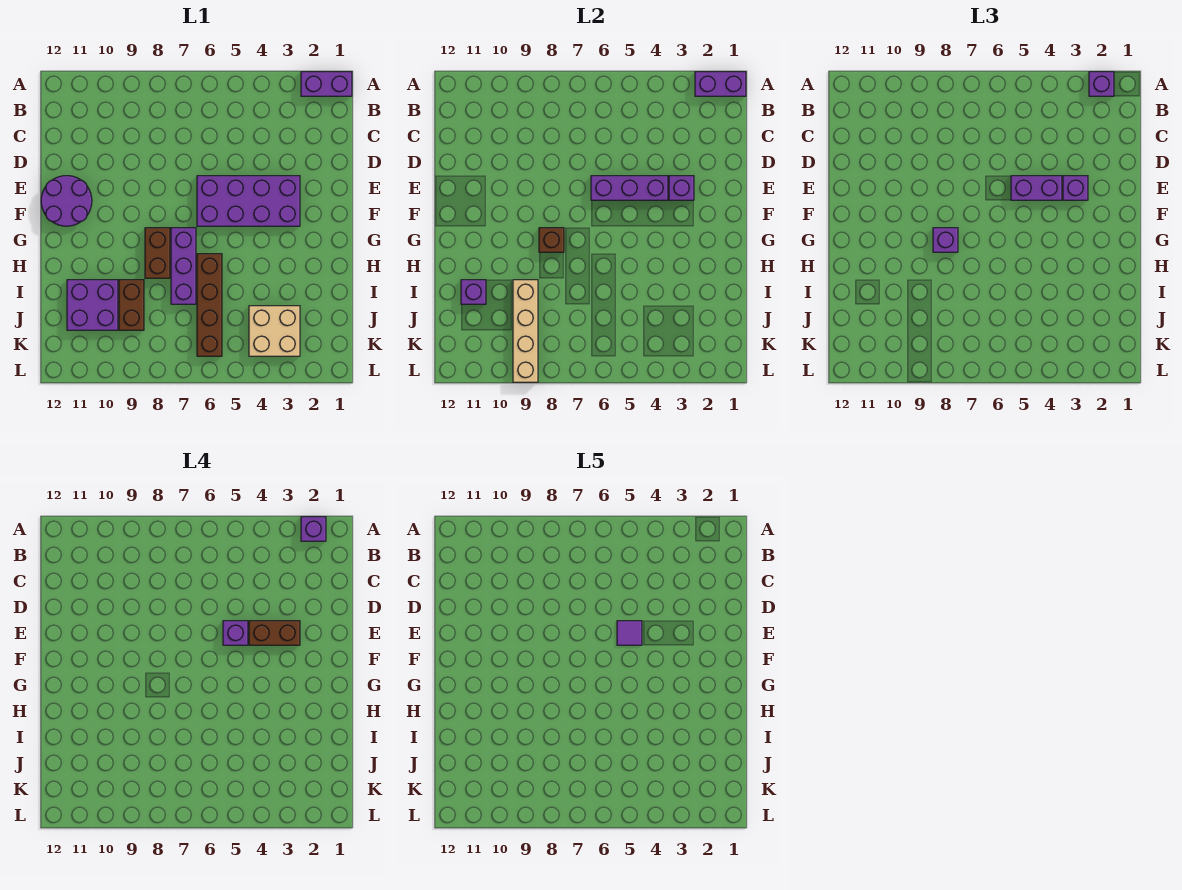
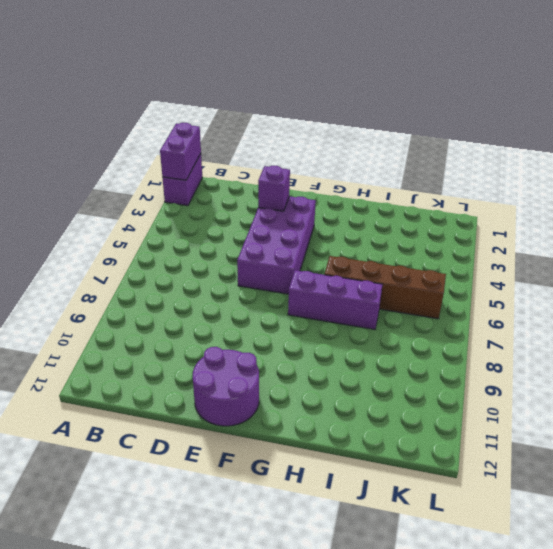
none -> brown brick G8:H8 level 1
none -> brown brick I9:J9 level 1
none -> purple brick I10:J11 level 1

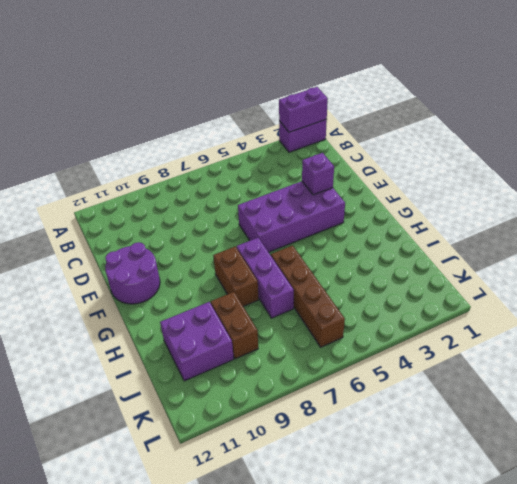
none -> tan brick J3:K4 level 1
none -> purple brick E4:E6 level 2
none -> brown brick G8 level 2

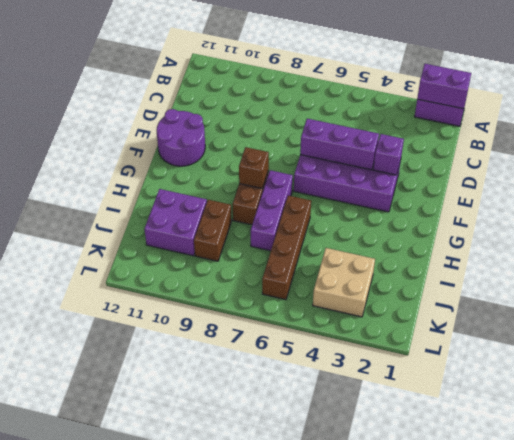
none -> tan brick I9:L9 level 2
none -> purple brick I11 level 2
none -> purple brick A2 level 3

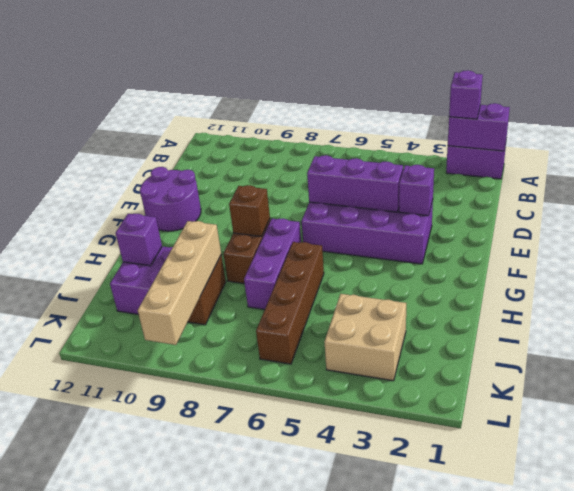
none -> purple brick E3 level 3
none -> purple brick E4:E5 level 3
none -> purple brick G8 level 3

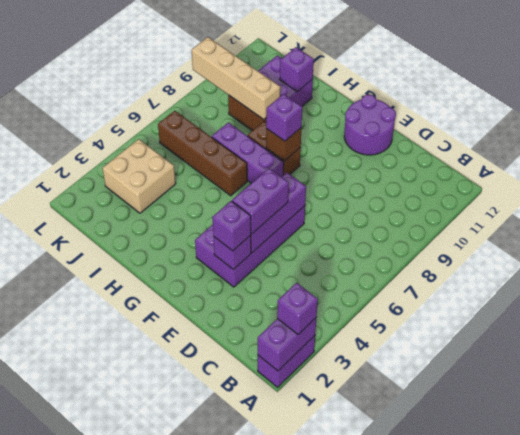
none -> purple brick A2 level 4
none -> brown brick E3:E4 level 4
none -> purple brick E5 level 4

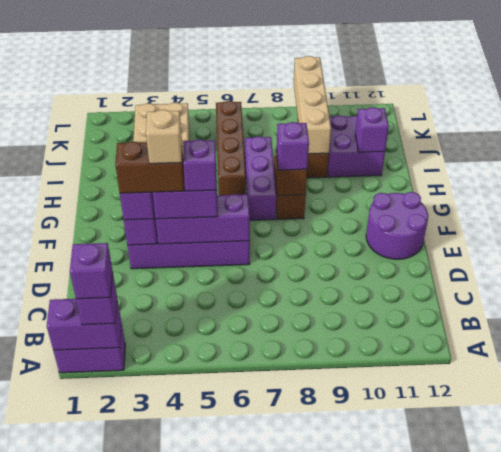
tan brick E4 level 5 -> none
none -> purple tile E5 level 5

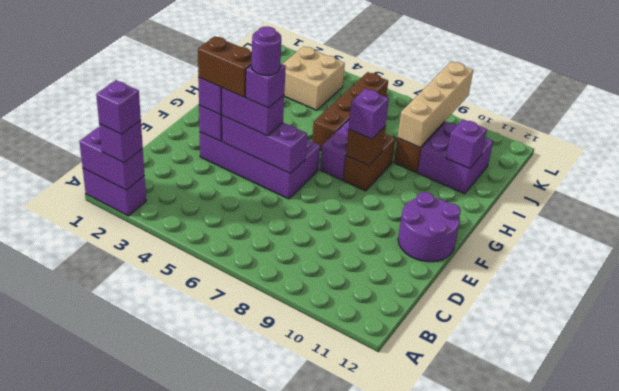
purple round brick E5 level 5 -> purple tile E5 level 5

